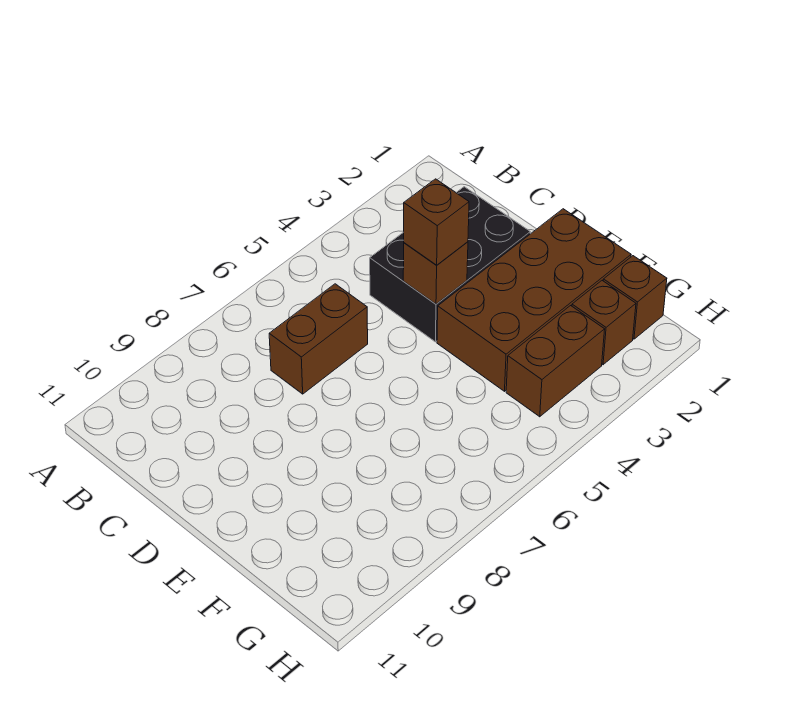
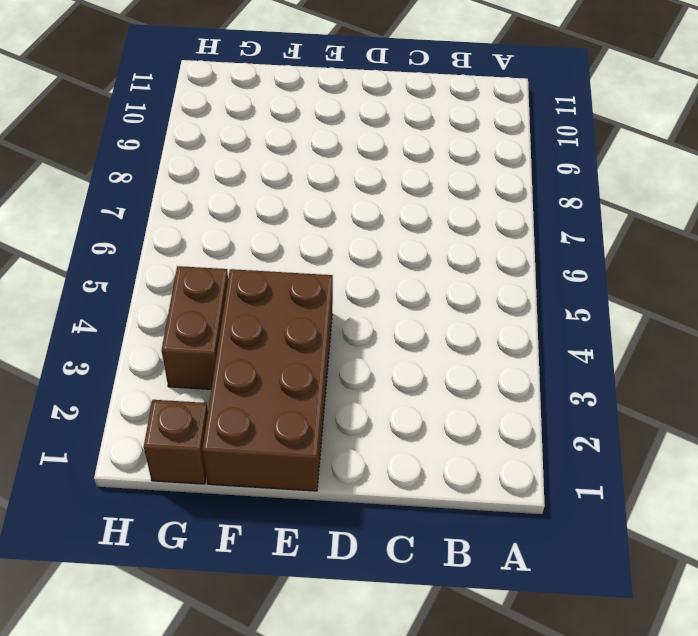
none -> black brick C2:D4 level 1
none -> brown brick C6:C7 level 1

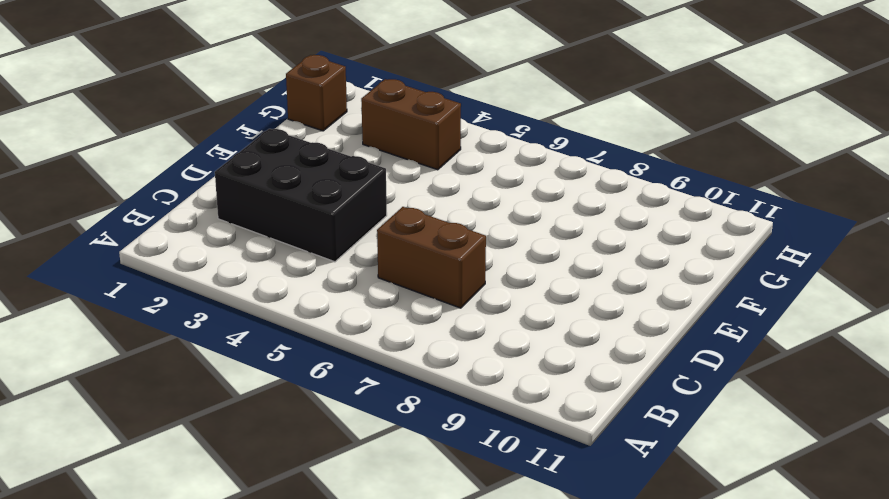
none -> brown brick E1:F4 level 1
none -> brown brick G2 level 1

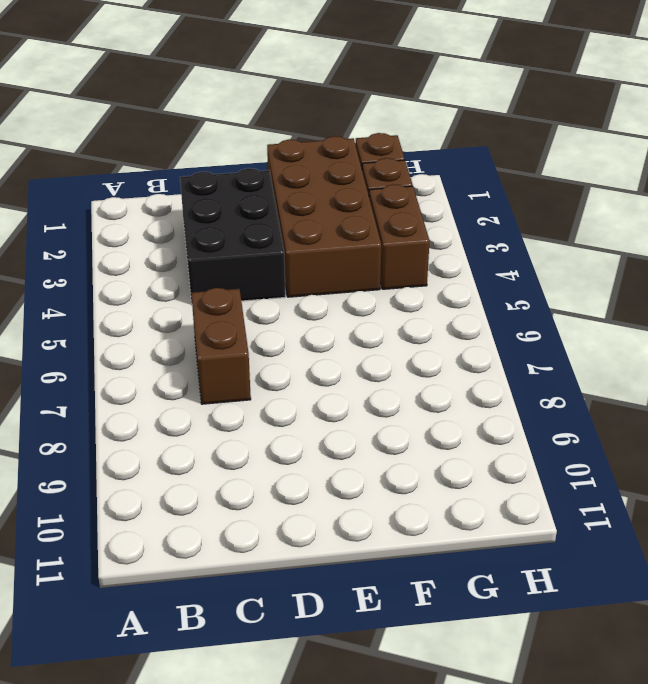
none -> brown brick D4 level 2
none -> brown brick D4 level 3

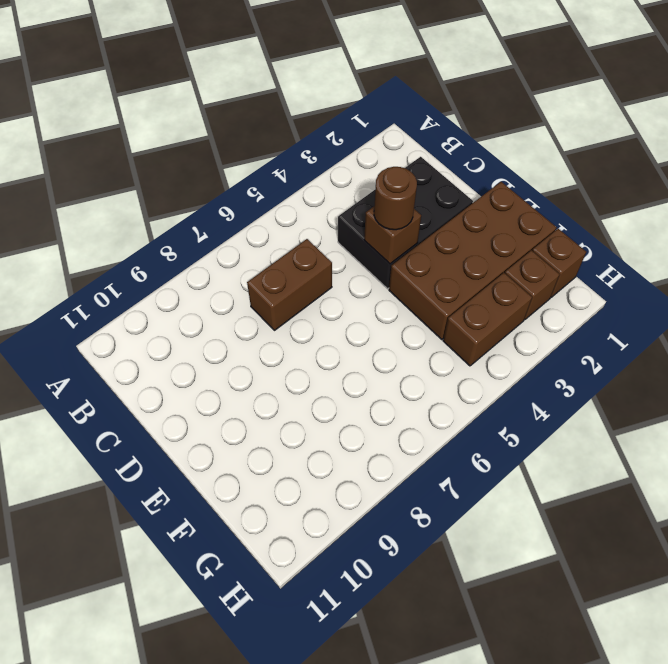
brown round brick D4 level 3 -> brown brick D4 level 3

